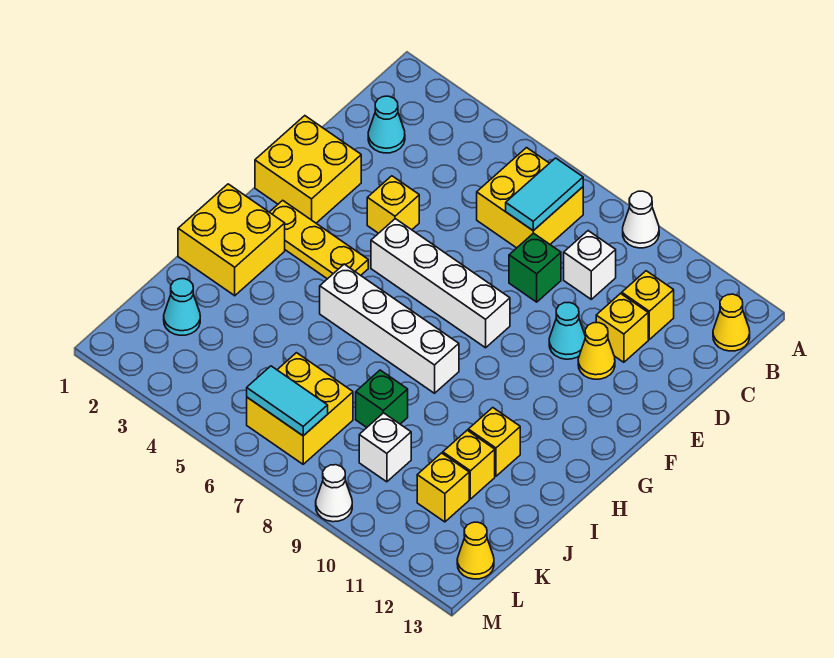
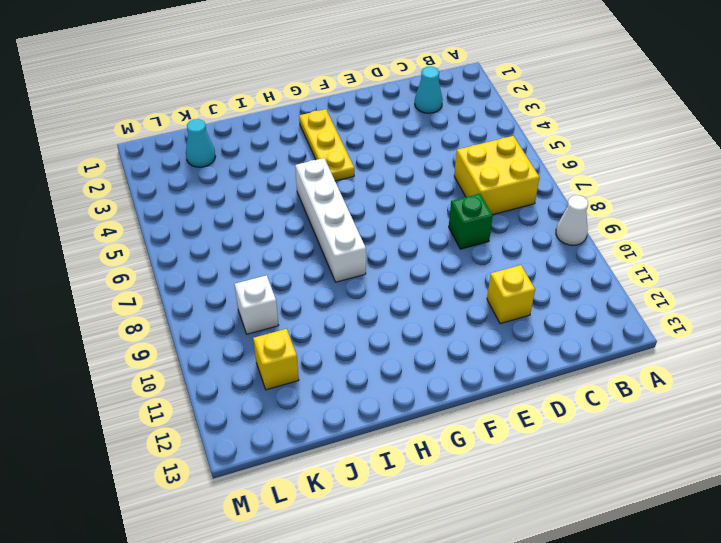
none -> yellow cone B13 level 1
none -> white brick C9 level 1
none -> yellow brick C11 level 1

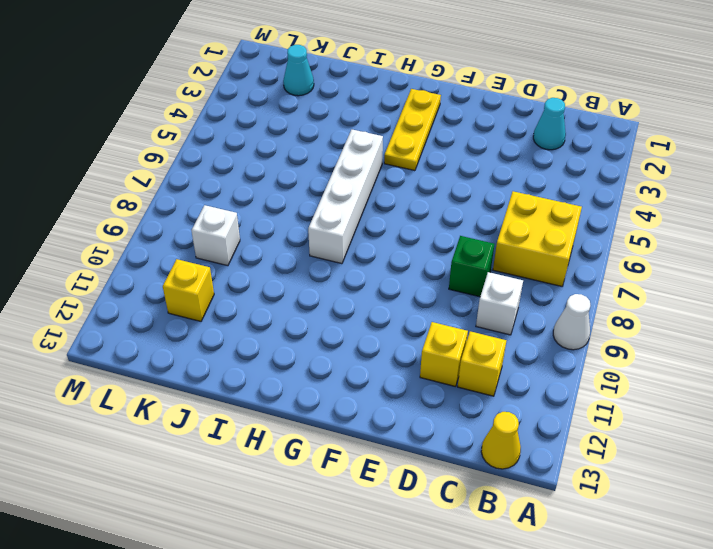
none -> yellow brick E1:F2 level 1
none -> yellow brick E4 level 1
none -> cyan cone E10 level 1

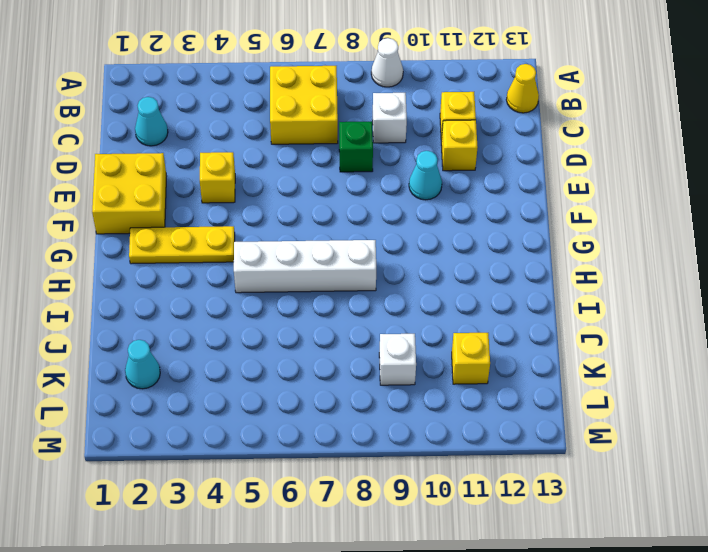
none -> yellow cone E11 level 1
none -> white brick F5:F8 level 1
none -> yellow brick H1:I2 level 1

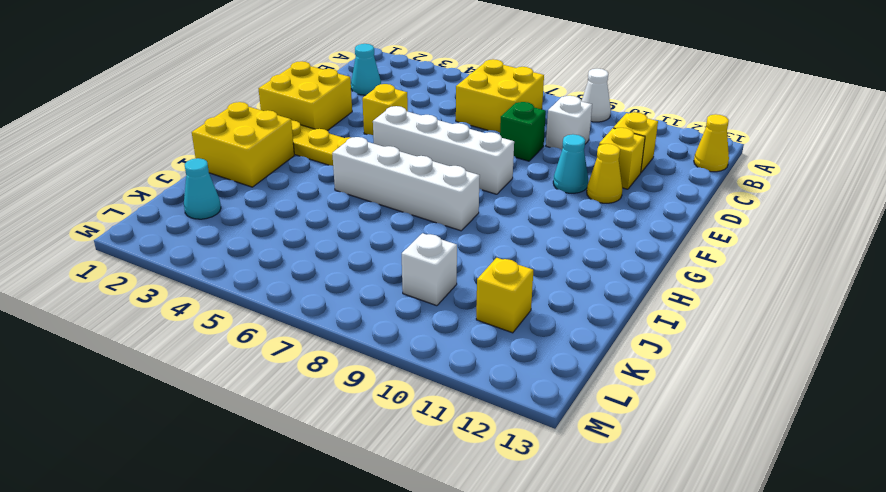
none -> yellow brick I11 level 1
none -> green brick J8 level 1
none -> yellow brick J11 level 1

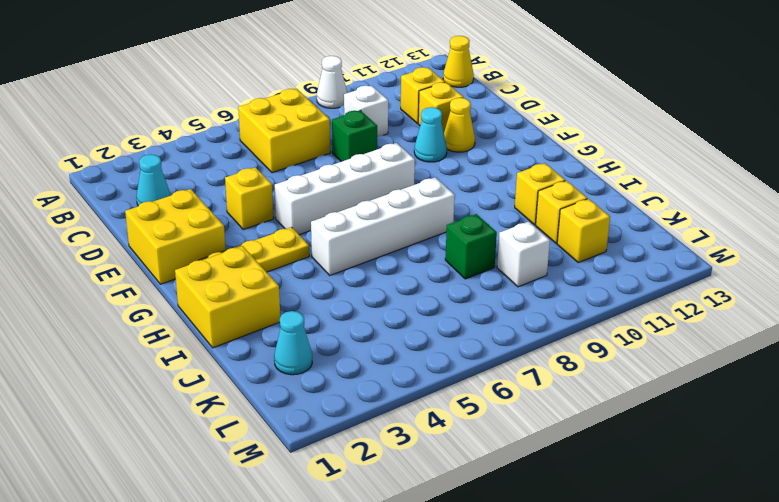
none -> yellow brick K6:L7 level 1
none -> yellow cone L13 level 1
none -> white cone M9 level 1

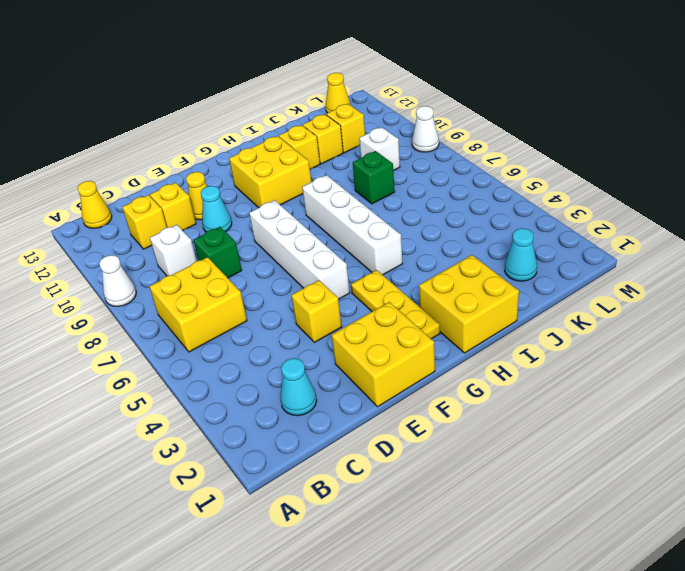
yellow brick G10:H11 level 1 -> yellow brick K6:L7 level 1
none -> cyan tile B7:C7 level 2
none -> cyan tile L6:L7 level 2

